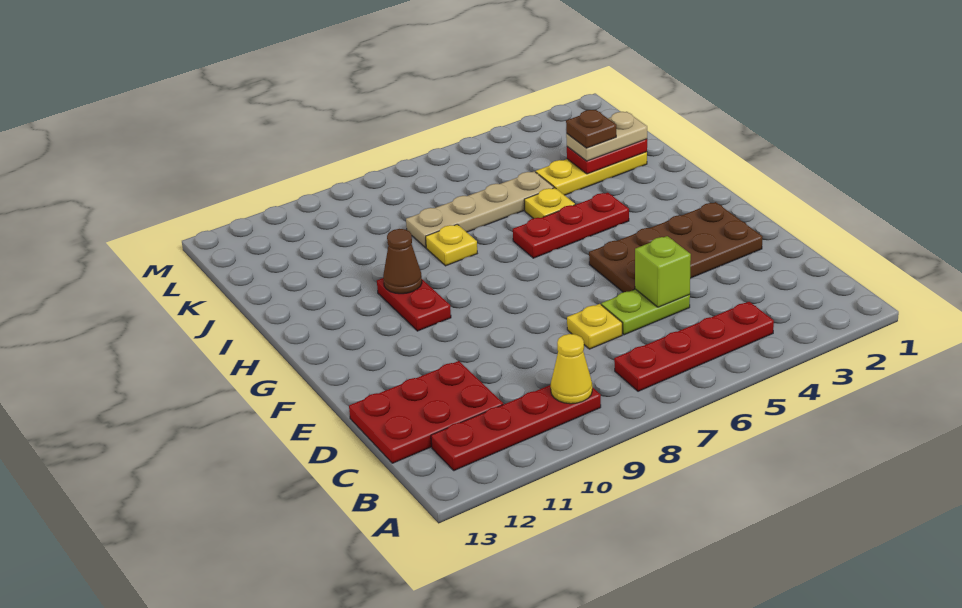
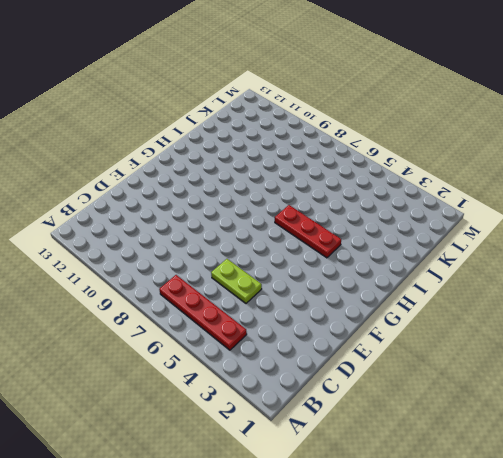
none -> red plate B9:B12 level 1
none -> red plate C11:D13 level 1
none -> yellow plate D7 level 1

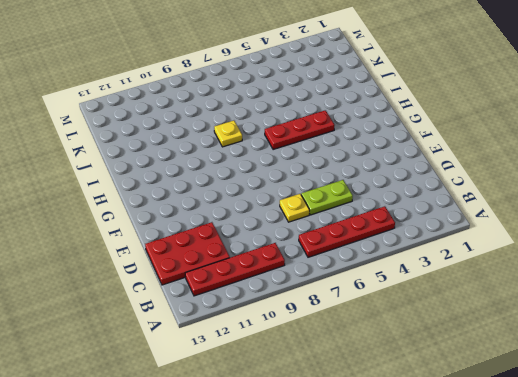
none -> brown plate E2:F5 level 1
none -> red plate G10:H10 level 1
none -> yellow plate I5 level 1

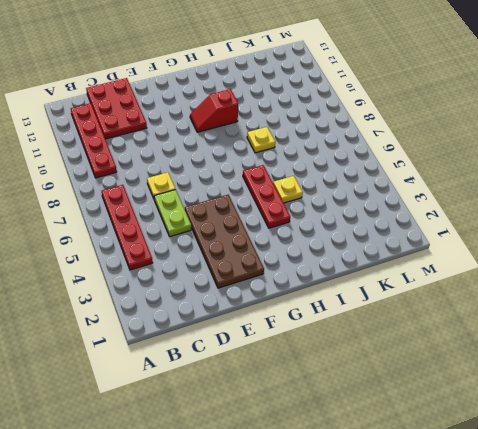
red slope G10:H10 level 1 top H -> red plate G10:H10 level 1
none -> yellow plate J2:J4 level 1
none -> tan plate J5:J8 level 1
none -> yellow cone B9 level 2

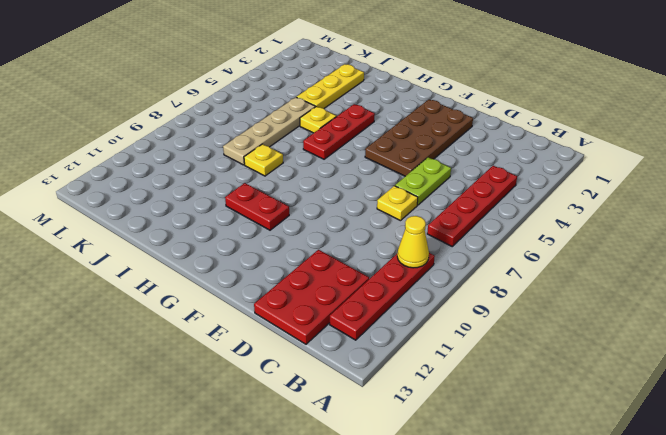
none -> lime brick D5 level 2
none -> brown cone H10 level 2
none -> red plate J2:J3 level 2

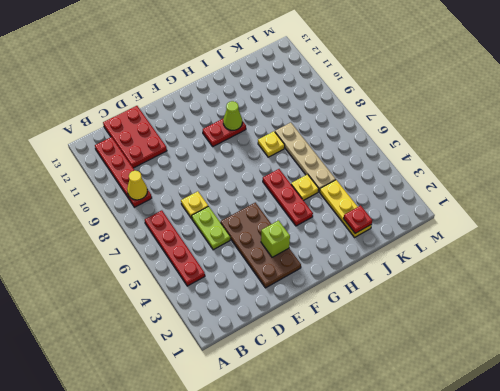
lime brick F3 level 2 -> lime brick D5 level 2
lime cone H10 level 2 -> brown cone H10 level 2
red plate J2 level 2 -> red plate J2:J3 level 2
none -> tan plate J2:J3 level 3
none -> brown plate J3 level 4

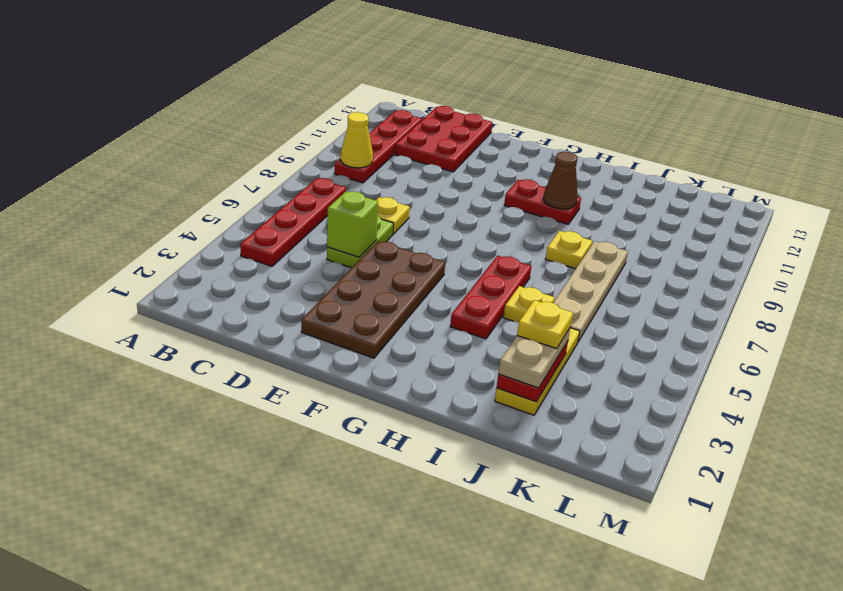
yellow plate J3 level 4 -> brown plate J3 level 4

